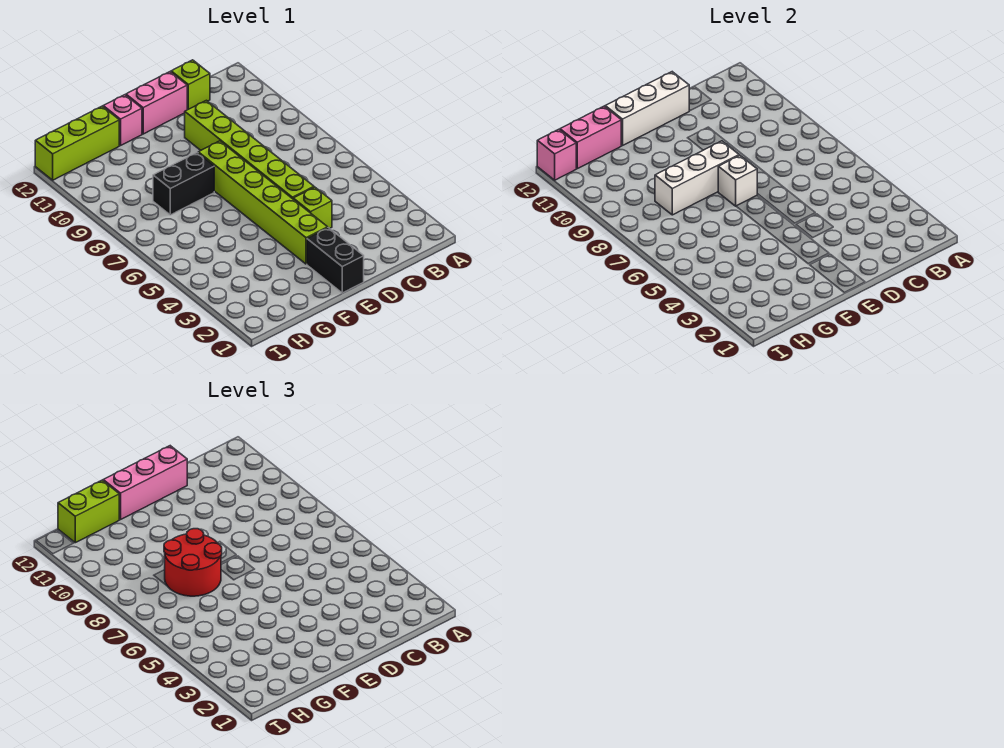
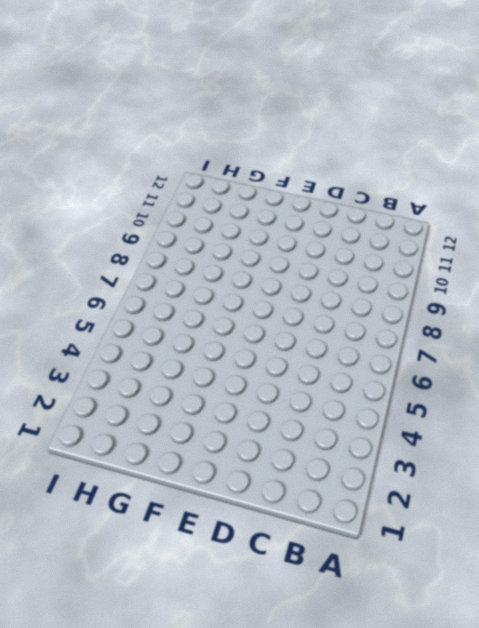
none -> lime brick C12 level 1
none -> lime brick D4 level 1
none -> lime brick D5:D10 level 1

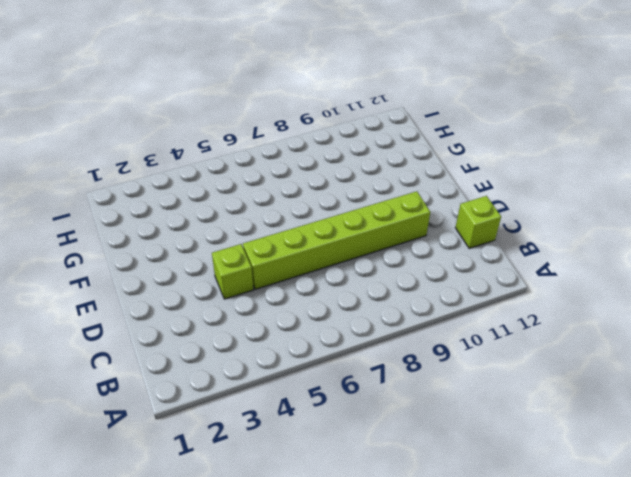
none -> pink brick D12:E12 level 1
none -> black brick E1:E2 level 1
none -> lime brick E3:E8 level 1

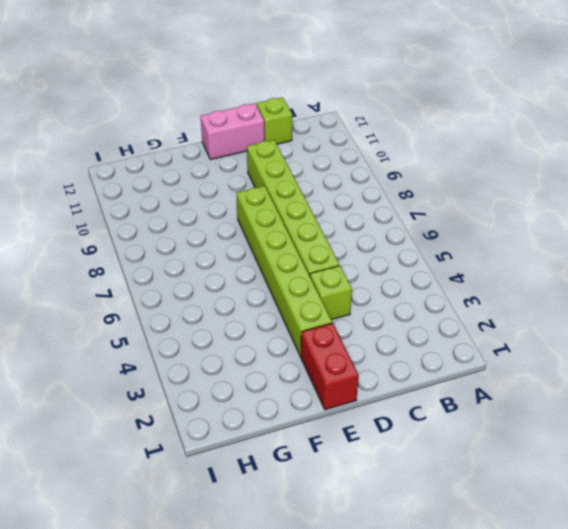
red brick E1:E2 level 1 -> black brick E1:E2 level 1
none -> black brick F8:G8 level 1
none -> pink brick F12 level 1
none -> lime brick G12:I12 level 1

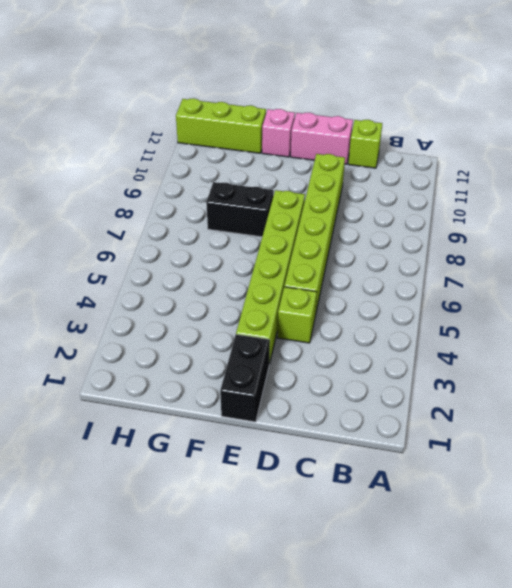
none -> white brick D12:F12 level 2
none -> white brick E7 level 2
none -> white brick E8:G8 level 2

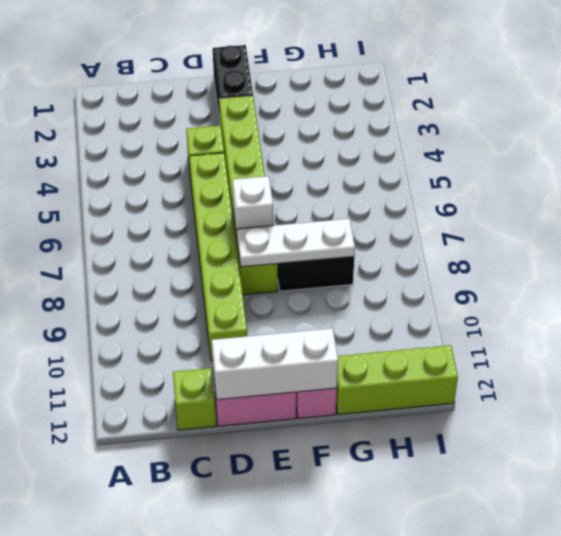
white plate E8:G8 level 2 -> white brick E8:G8 level 2
none -> pink brick G12:H12 level 2
none -> pink brick I12 level 2
none -> pink brick D12:F12 level 3

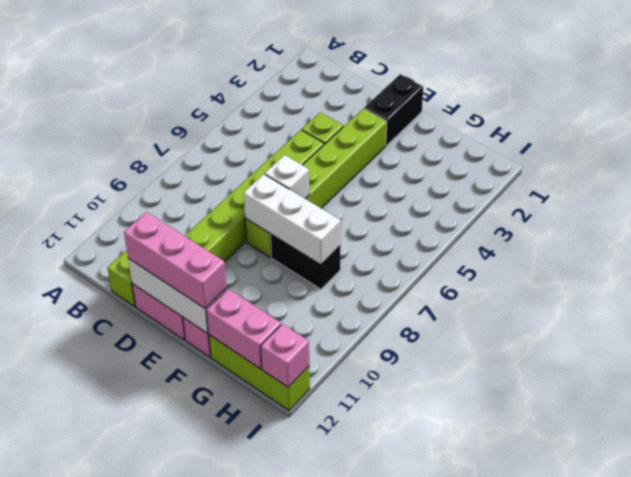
none -> red round brick F7:G8 level 3
none -> lime brick G12:H12 level 3

